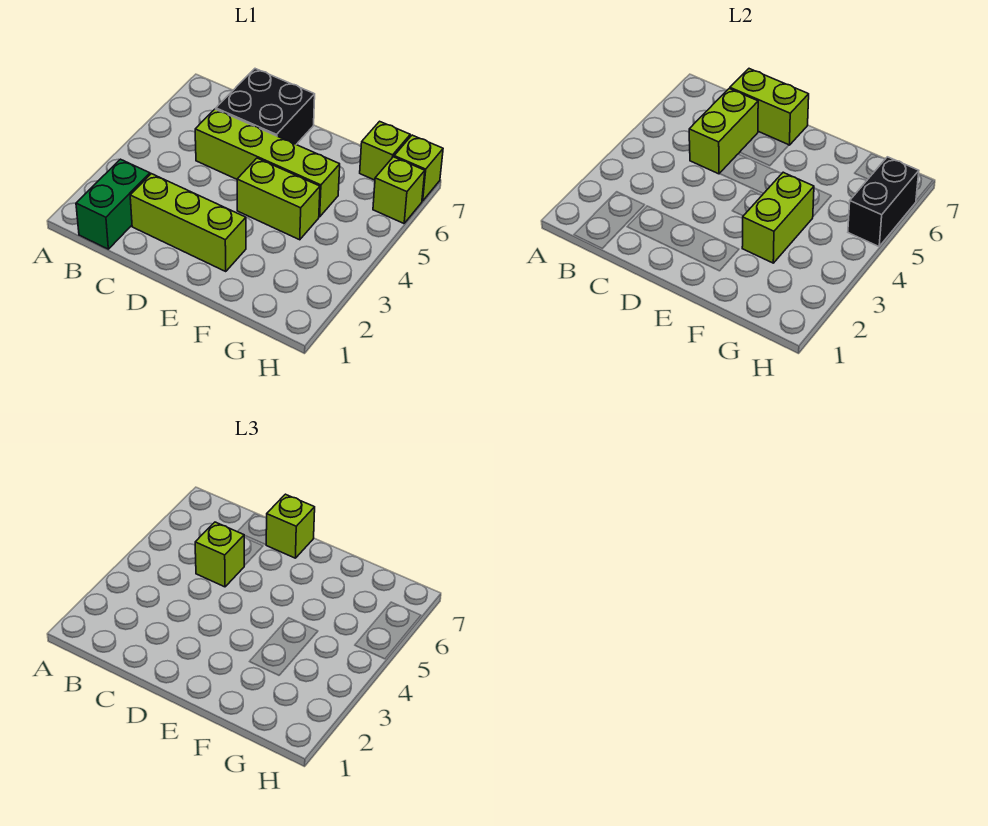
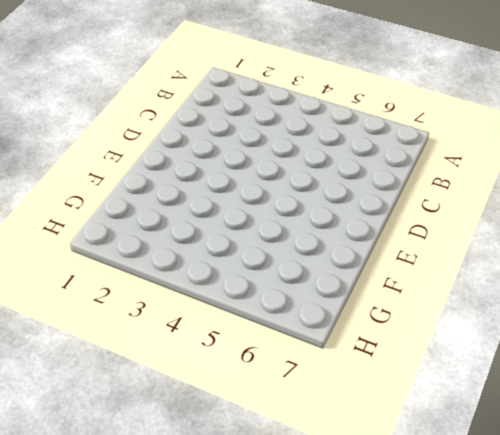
none -> green brick B1:B2 level 1
none -> lime brick C2:E2 level 1
none -> lime brick C5:F5 level 1

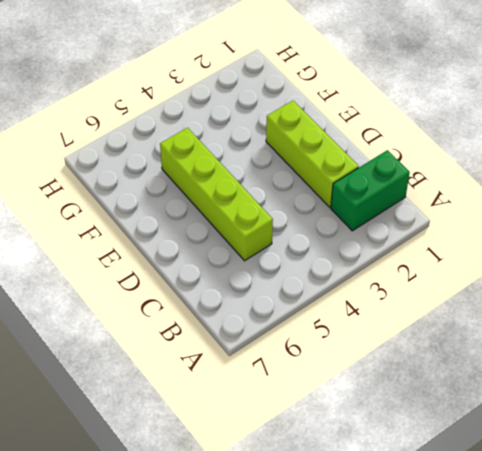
none -> black brick C6:D7 level 1
none -> lime brick E4:F4 level 1
none -> lime brick G7 level 1

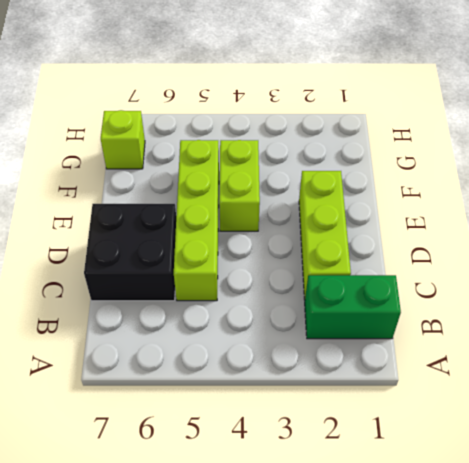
none -> lime brick H6 level 1
none -> lime brick H7 level 1
none -> lime brick C5:C6 level 2

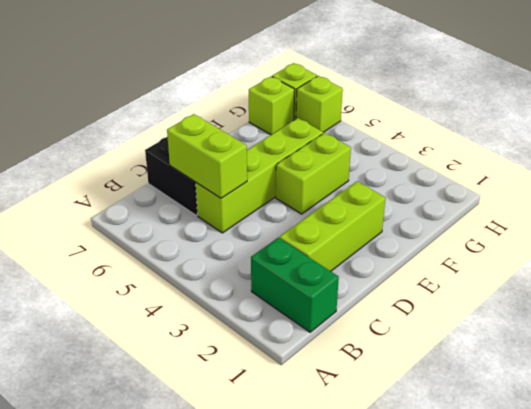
none -> lime brick C7:D7 level 2
none -> lime brick F3:F4 level 2
none -> black brick H5:H6 level 2

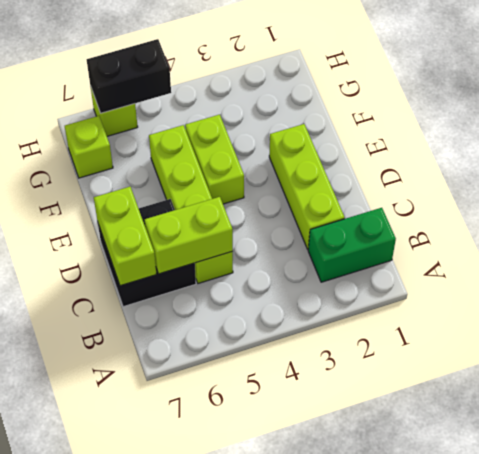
none -> lime brick H7 level 1
none -> lime brick F3:F4 level 2
none -> lime brick C5 level 3

